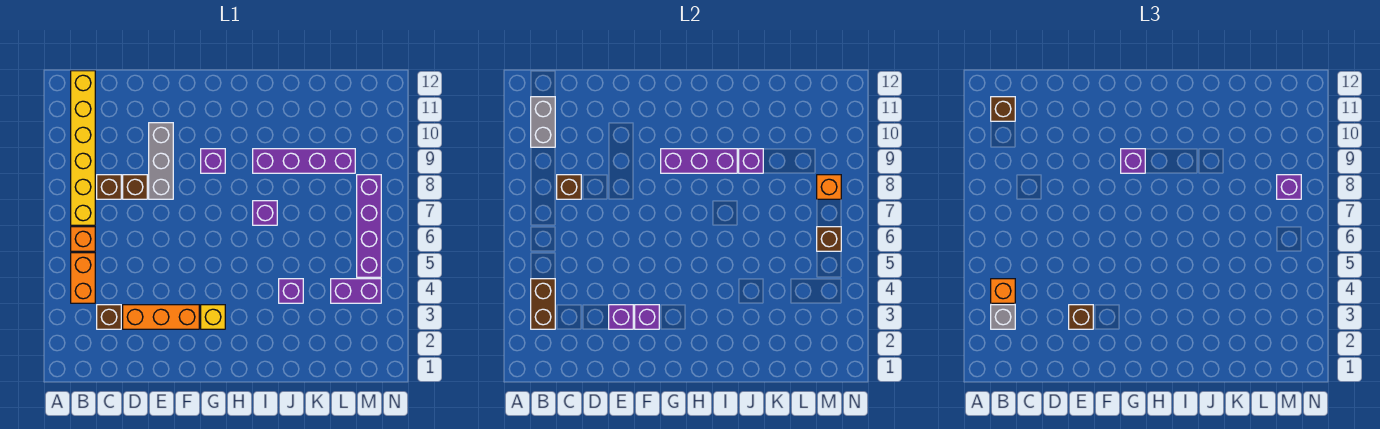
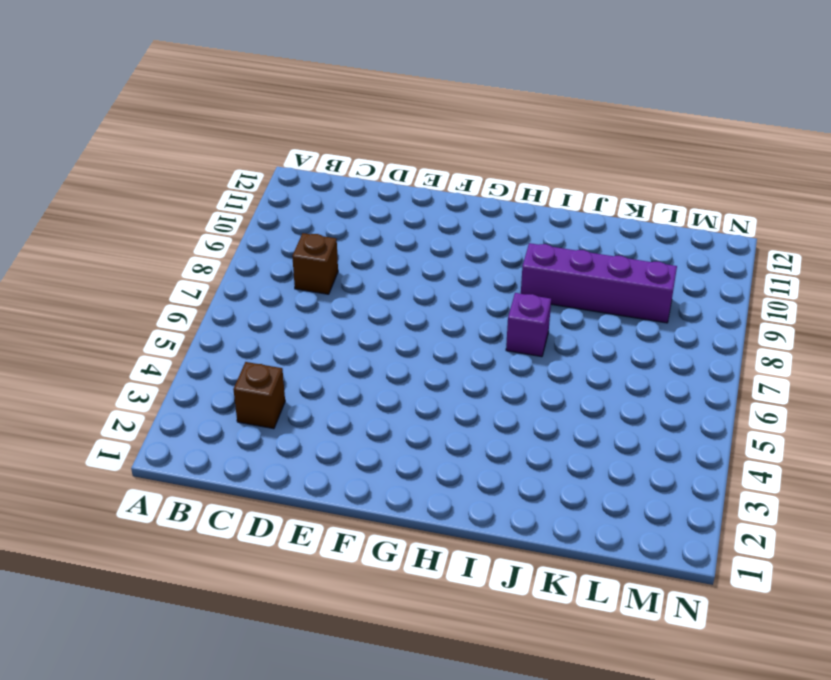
none -> orange brick B4:B5 level 1
none -> orange brick B6 level 1
none -> yellow brick B7:B12 level 1
none -> orange brick D3:F3 level 1

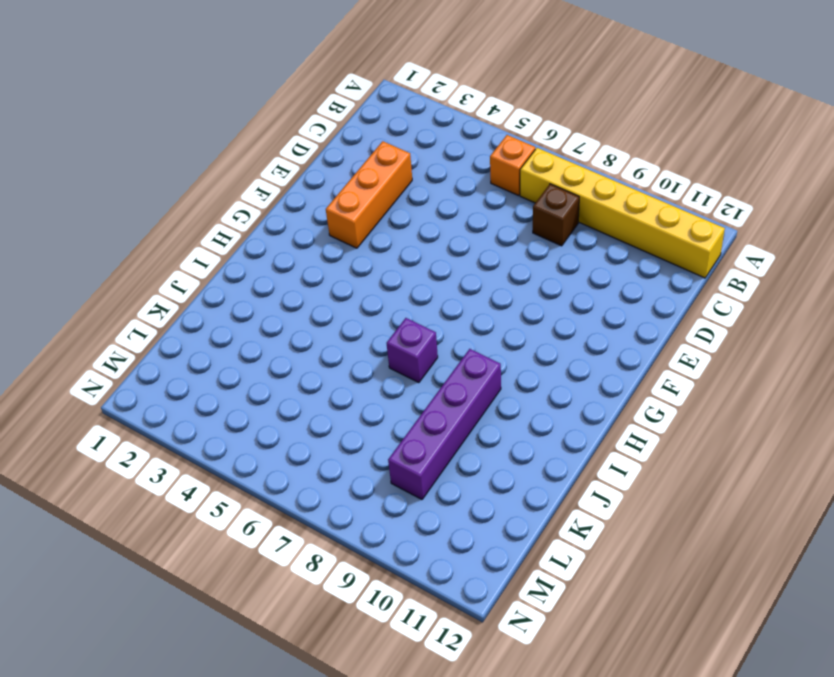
none -> orange brick B4:B5 level 1
none -> brown brick C3 level 1
none -> brown brick D8 level 1
none -> grey brick E8:E10 level 1

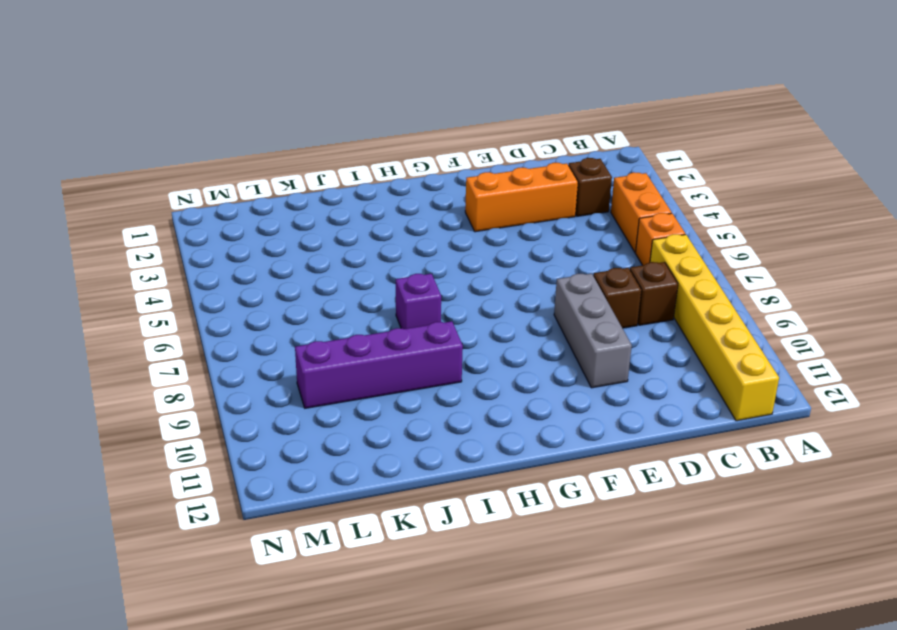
none -> yellow brick G3 level 1
none -> purple brick G9 level 1
none -> purple brick J4 level 1
none -> purple brick L4:M4 level 1

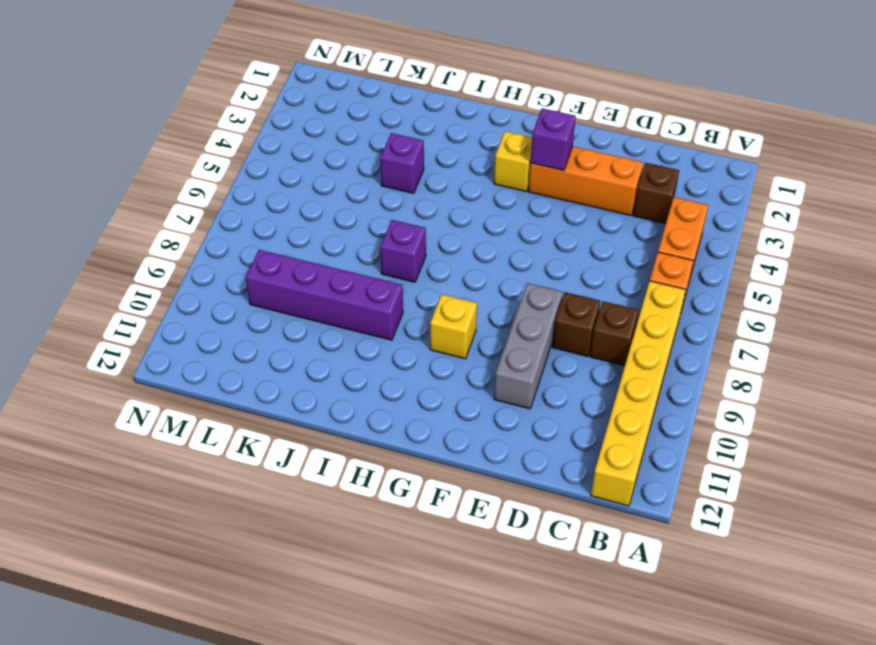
yellow brick G9 level 1 -> purple brick G9 level 1
none -> purple brick L4:M4 level 1
none -> purple brick M5:M8 level 1
none -> brown brick B3:B4 level 2
none -> grey brick B10:B11 level 2

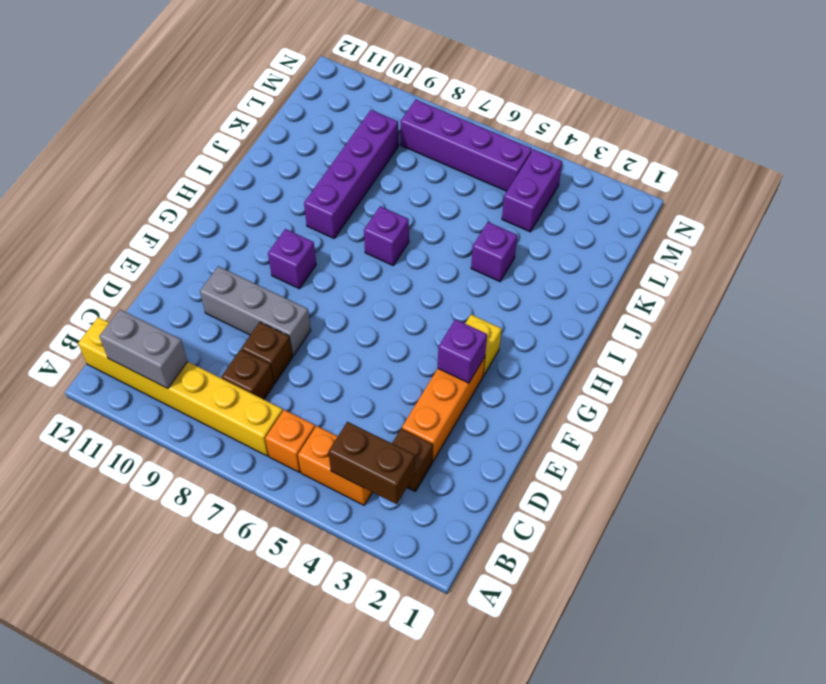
none -> brown brick C8 level 2
none -> purple brick E3 level 2
none -> purple brick G9:I9 level 2
none -> purple brick J9 level 2

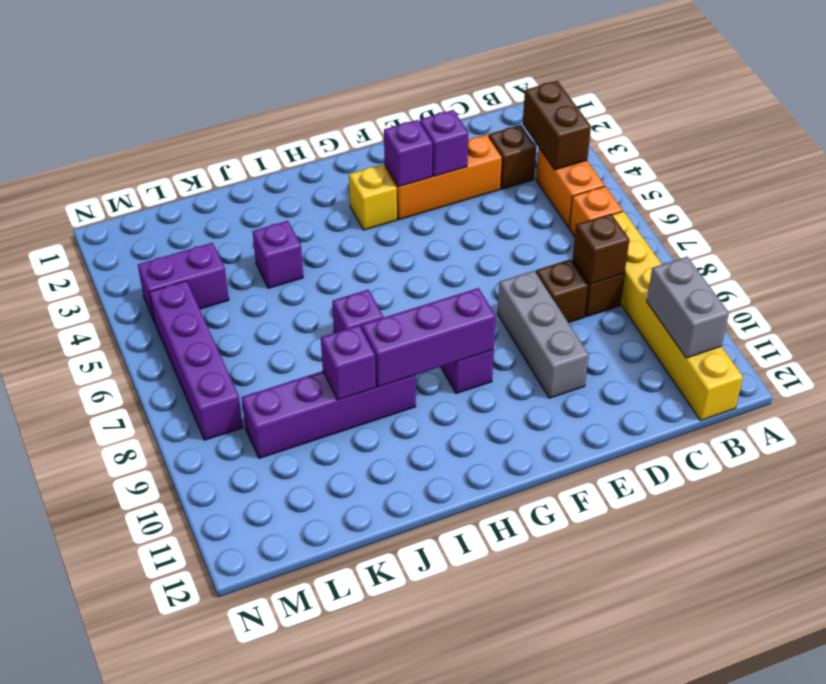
none -> brown brick M6 level 2
none -> orange brick M8 level 2
none -> grey brick B3 level 3
none -> orange brick B4 level 3

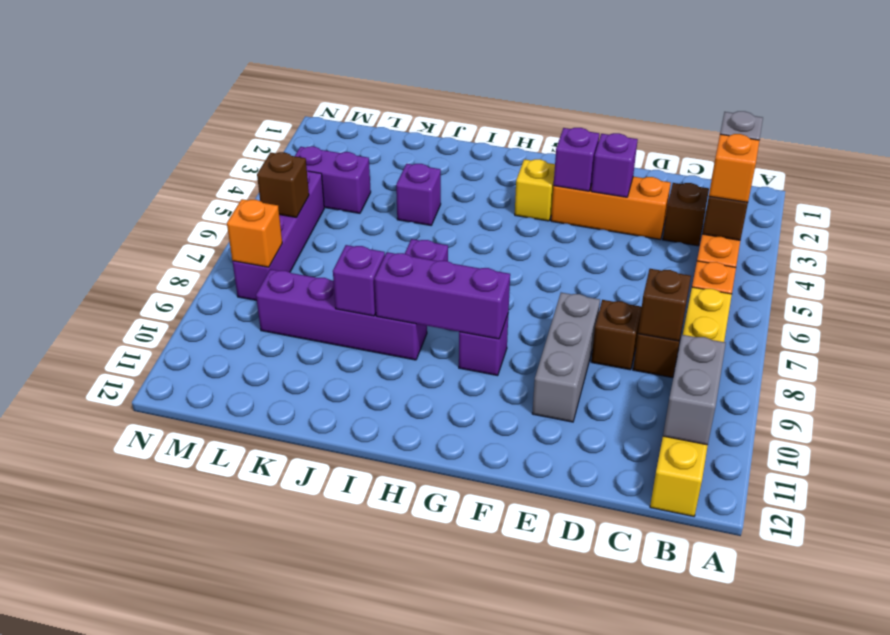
none -> brown brick B11 level 3
none -> brown brick E3 level 3
none -> purple brick G9 level 3
none -> purple brick M8 level 3

